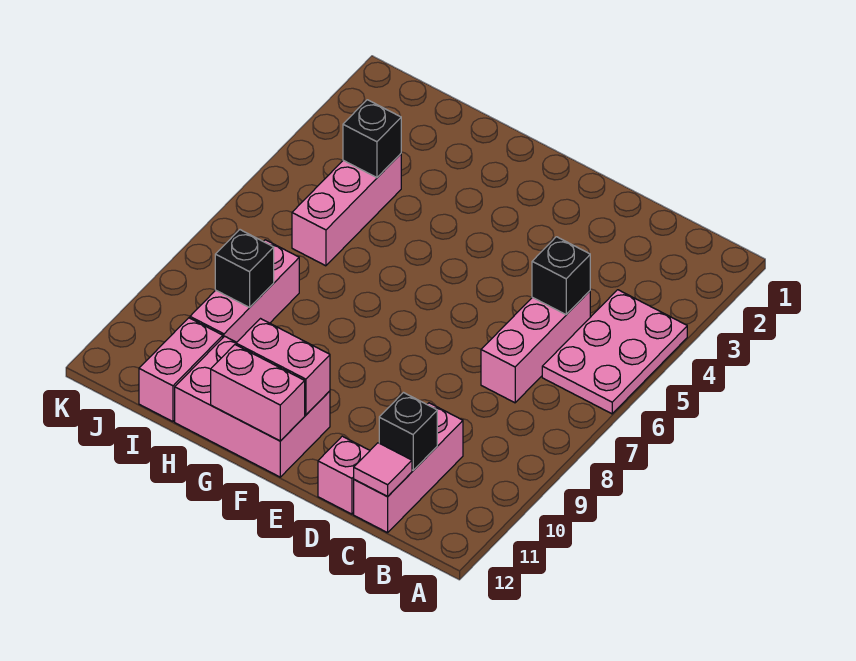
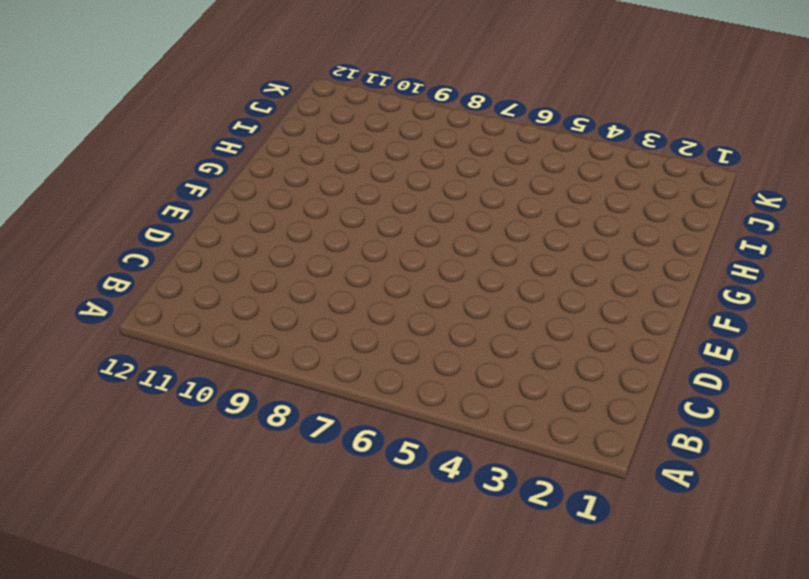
none -> pink plate A4:B6 level 1
none -> pink brick C5:C7 level 1
none -> pink brick C10:C12 level 1

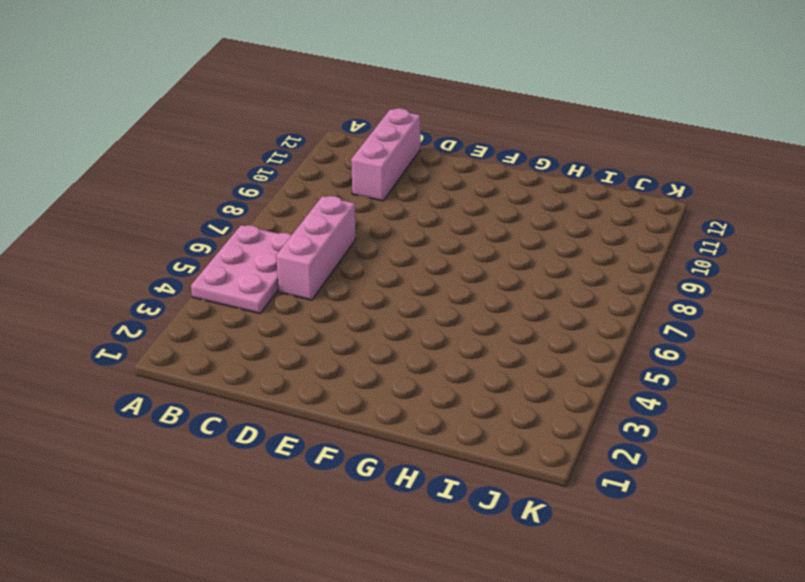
none -> pink brick D12 level 1
none -> pink brick F11:H12 level 1
none -> pink brick I4:I6 level 1

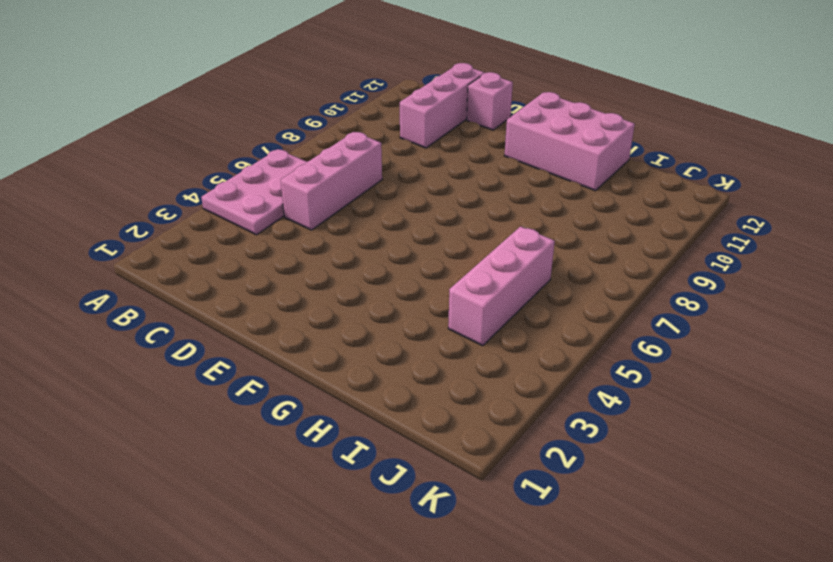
none -> pink brick I8:I10 level 1
none -> pink brick I11:I12 level 1
none -> black brick C5 level 2

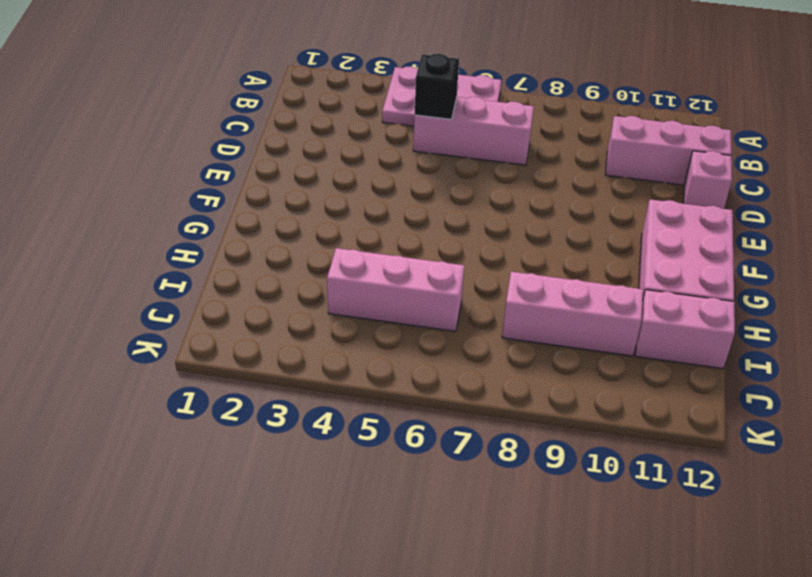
none -> black brick C11 level 2
none -> pink tile C12 level 2
none -> pink brick F11:G11 level 2

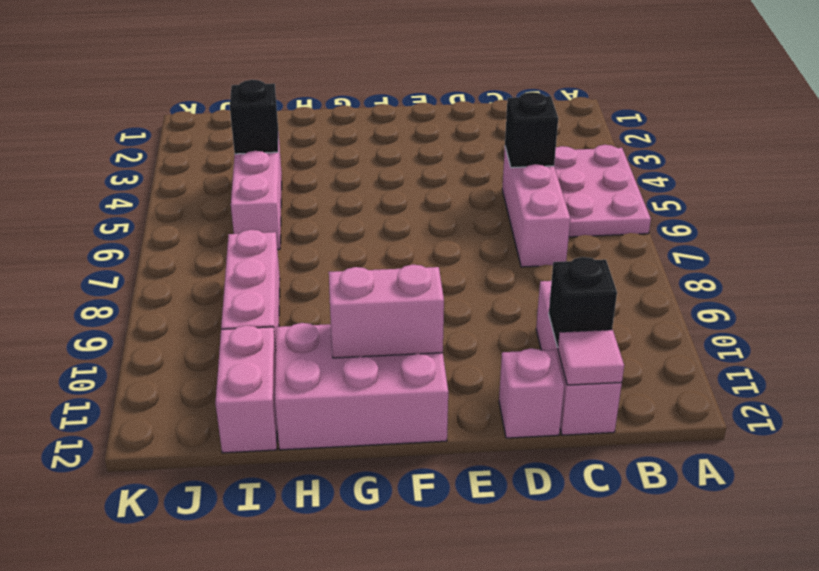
none -> pink brick F12:G12 level 2
none -> black brick I9 level 2

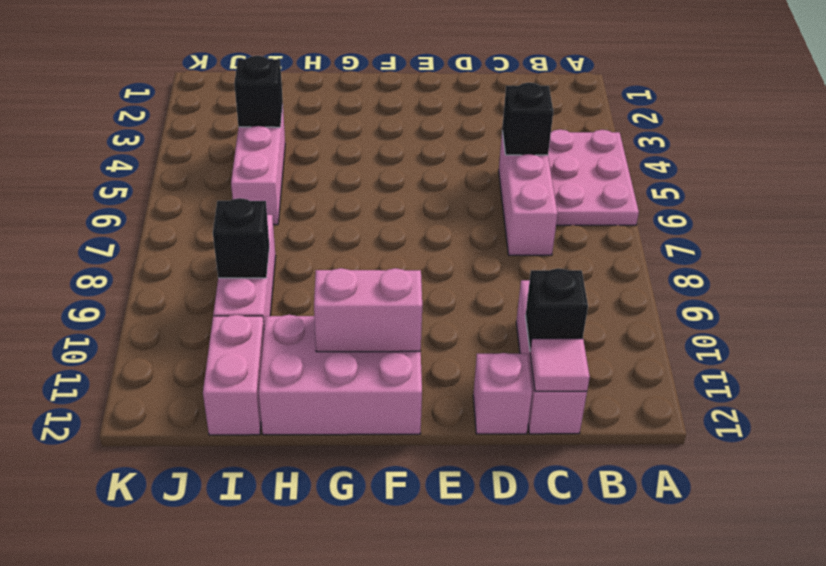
none -> pink brick F12:G12 level 2

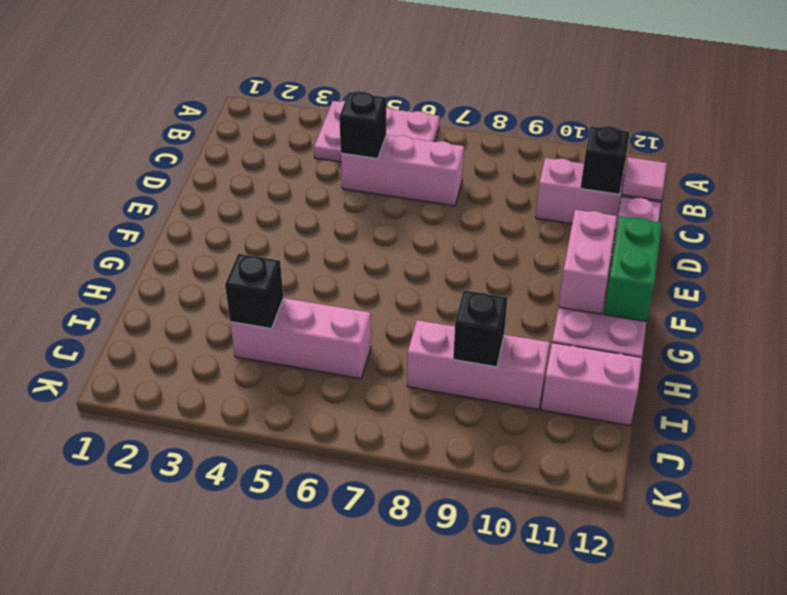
green brick F12:G12 level 2 -> pink brick F12:G12 level 2

